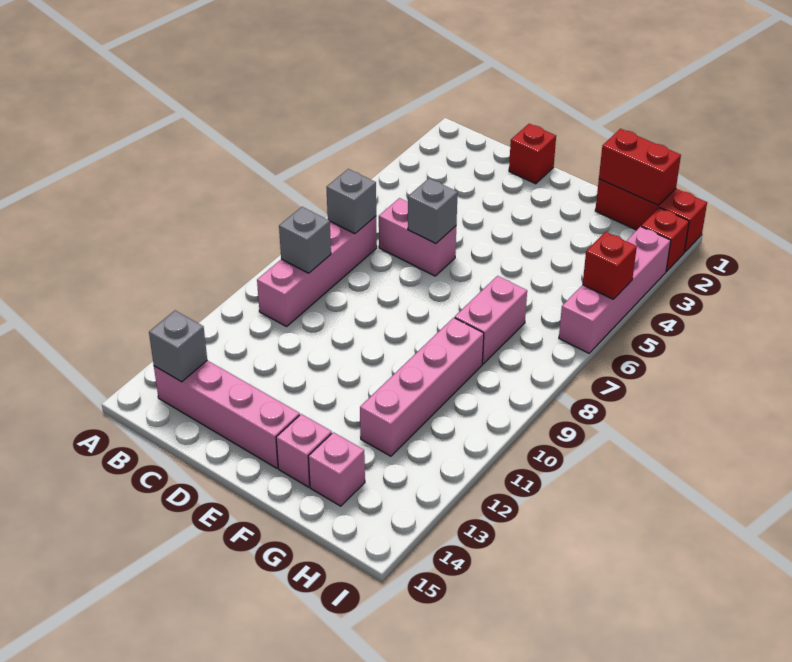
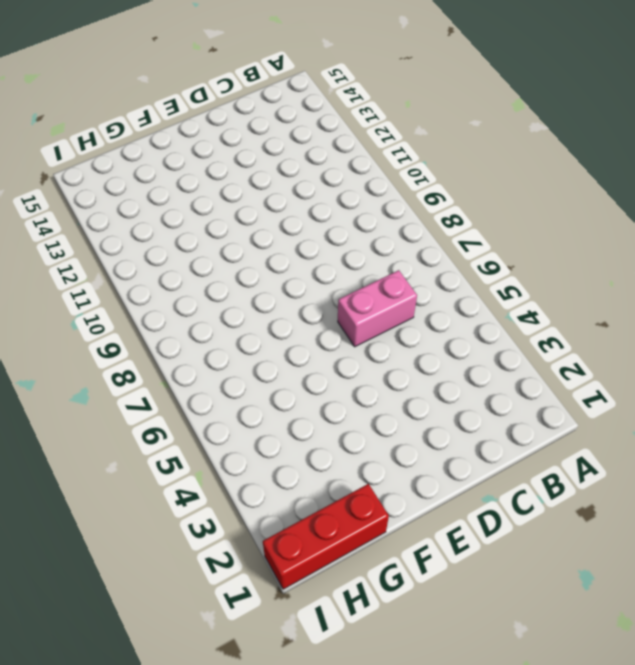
none -> pink brick B7:B10 level 1
none -> pink brick B14:E14 level 1
none -> red brick D1 level 1

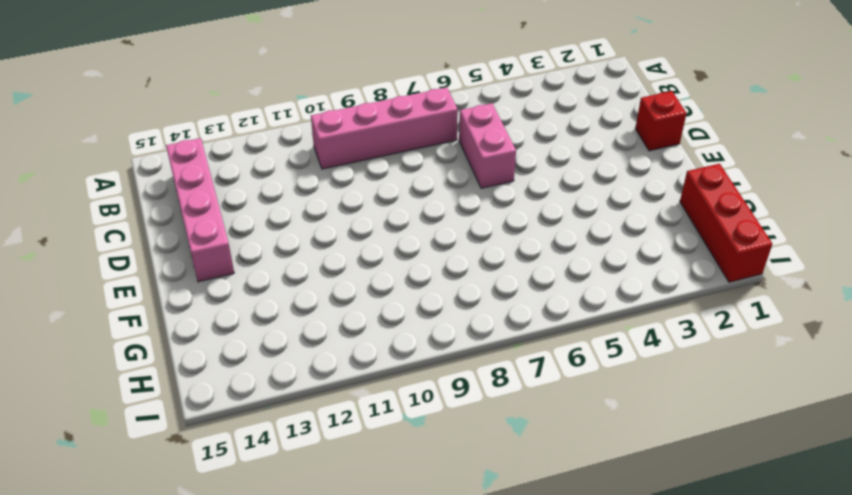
none -> pink brick F14 level 1
none -> pink brick G7:G8 level 1
none -> pink brick G9:G12 level 1

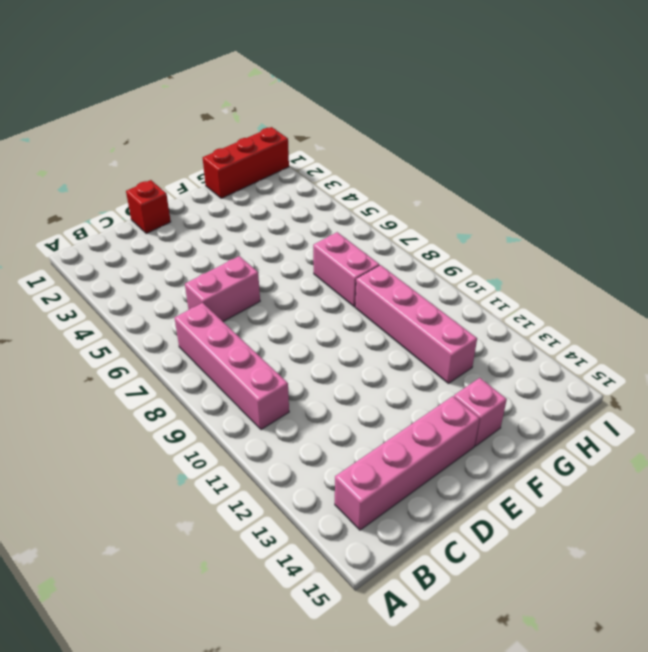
none -> pink brick G14 level 1
none -> red brick I2 level 1
none -> pink brick I3:I6 level 1

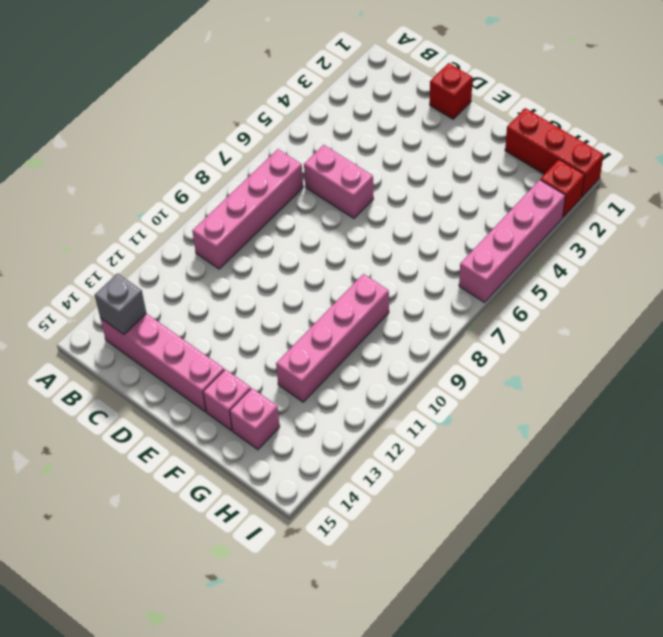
none -> pink brick G7:G8 level 1
none -> grey brick B7 level 2
none -> grey brick B9 level 2

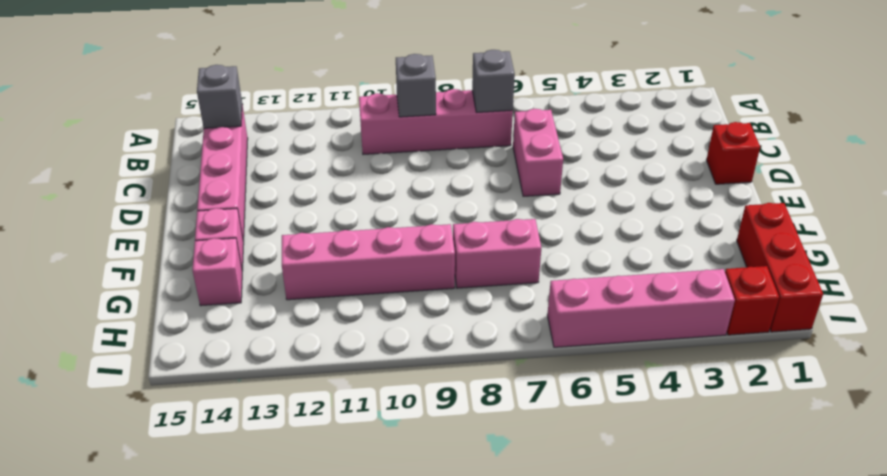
none -> grey brick D6 level 2
none -> red brick G1:H1 level 2
none -> red brick I5 level 2

